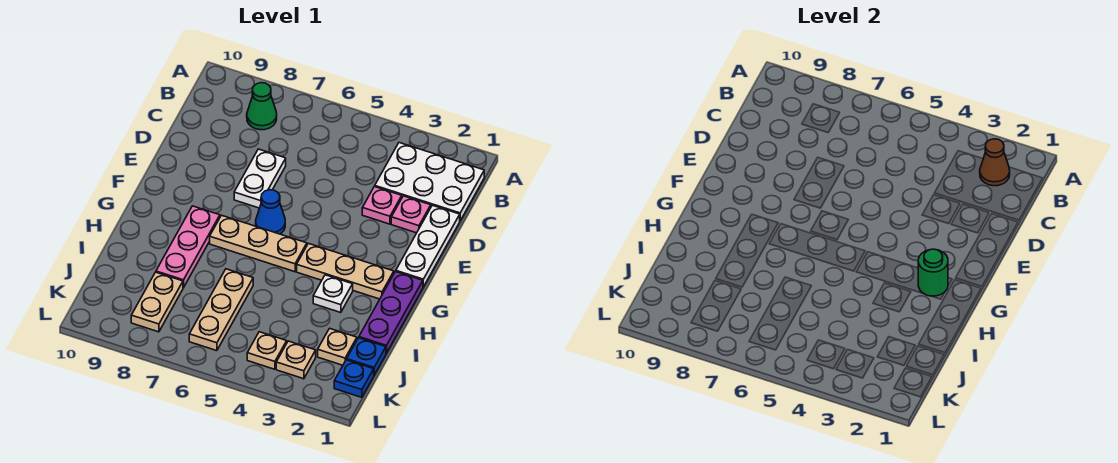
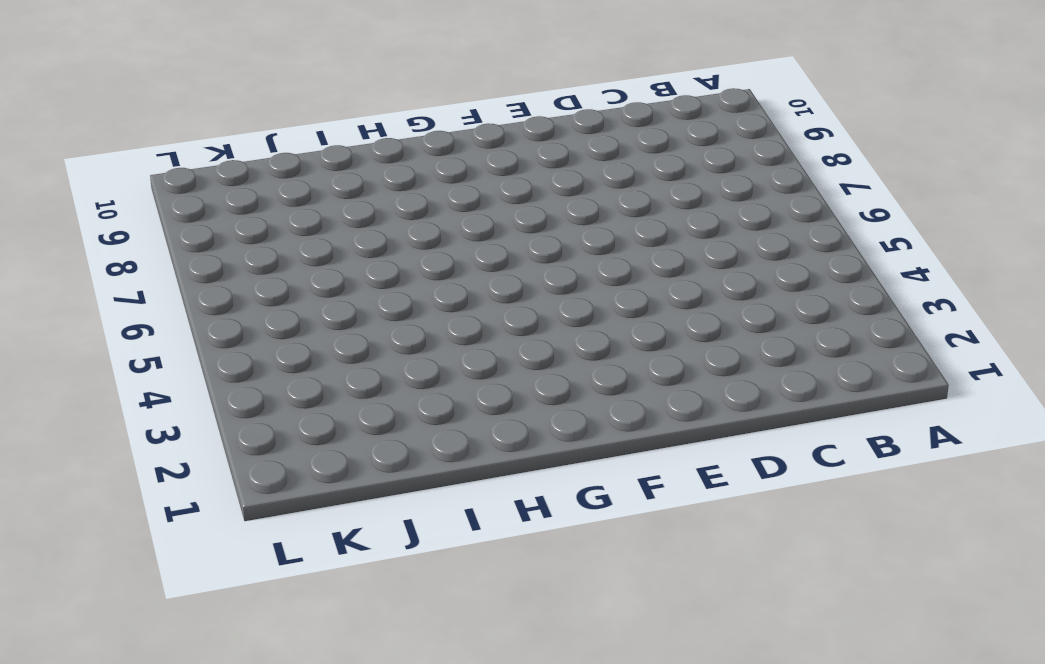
none -> white plate B1:C3 level 1
none -> green cone B8 level 1
none -> white plate D1:F1 level 1

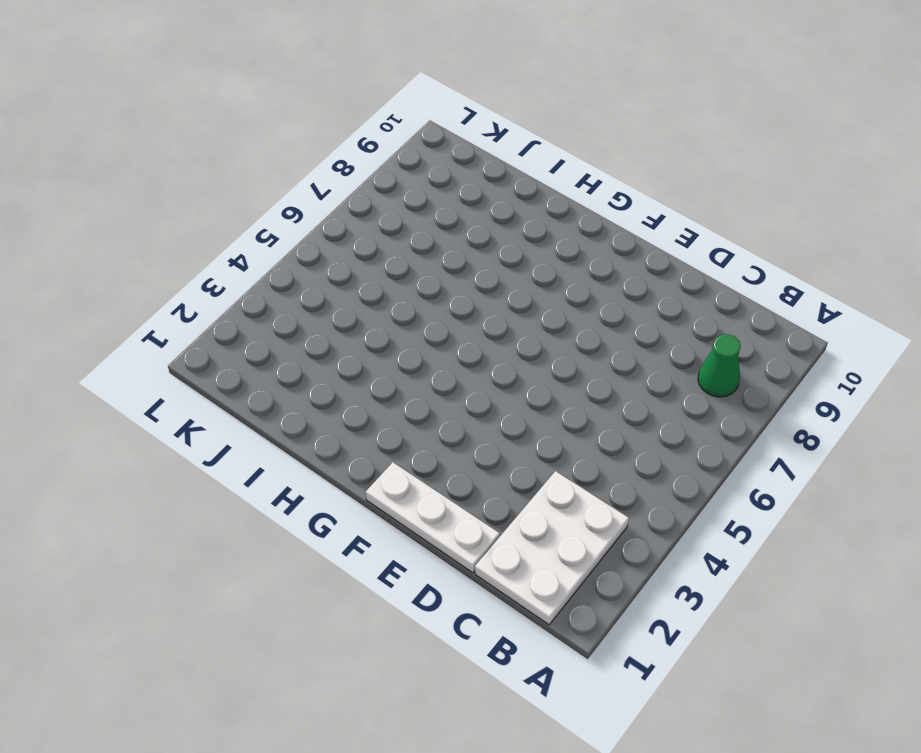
none -> pink plate D2 level 1
none -> pink plate D3 level 1
none -> white plate D7:E7 level 1

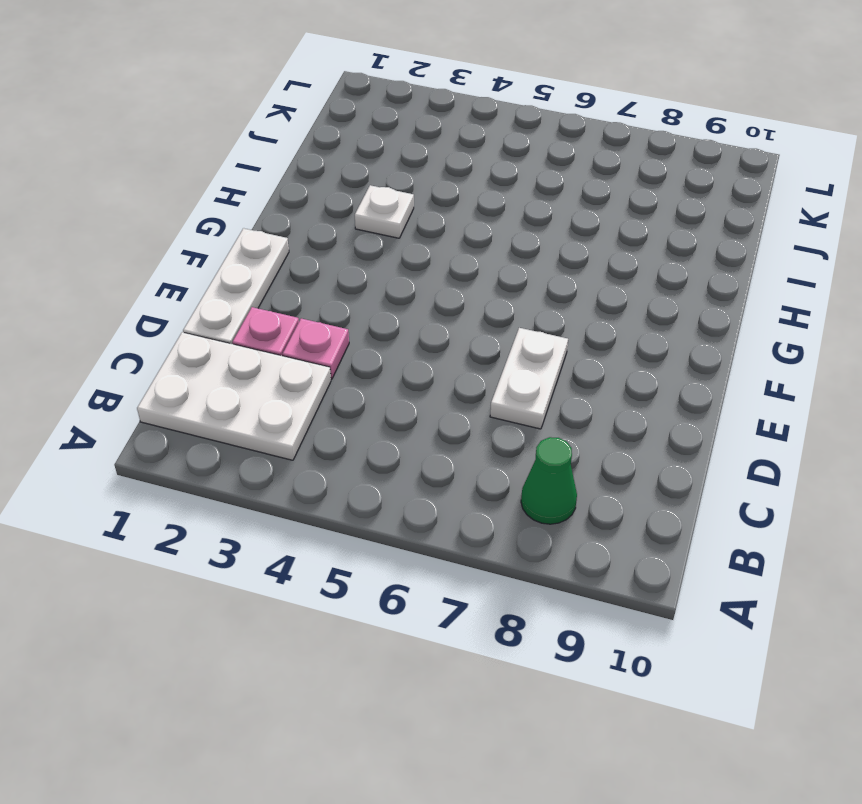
none -> blue cone F6 level 1
none -> purple plate G1:I1 level 1
none -> tan plate G2:G4 level 1

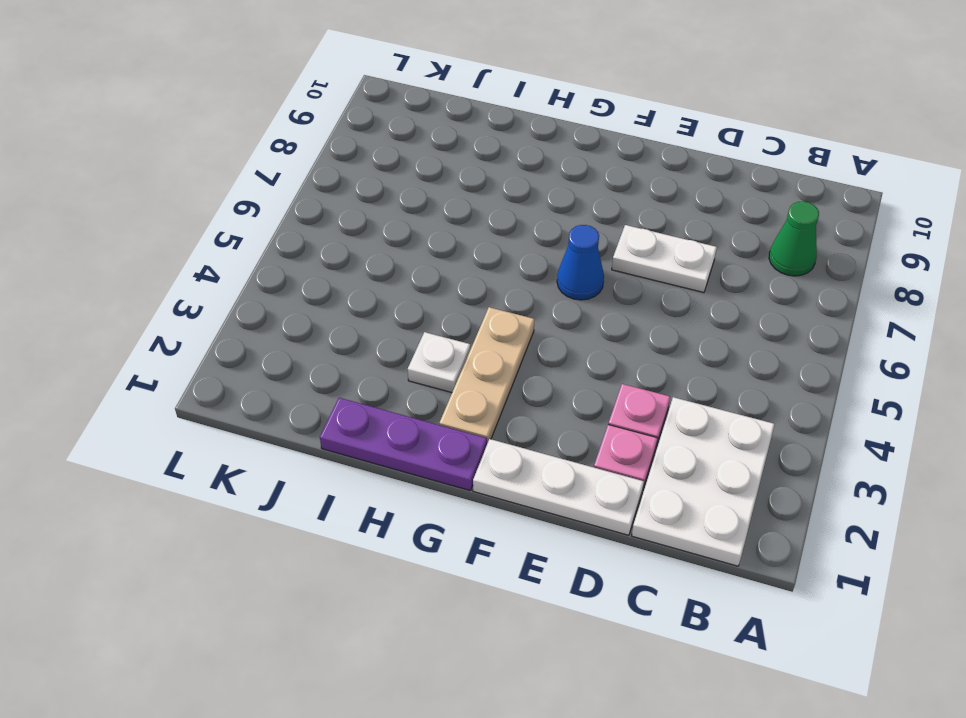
none -> tan plate G5:G7 level 1
none -> pink plate G8:I8 level 1
none -> tan plate I6:K6 level 1

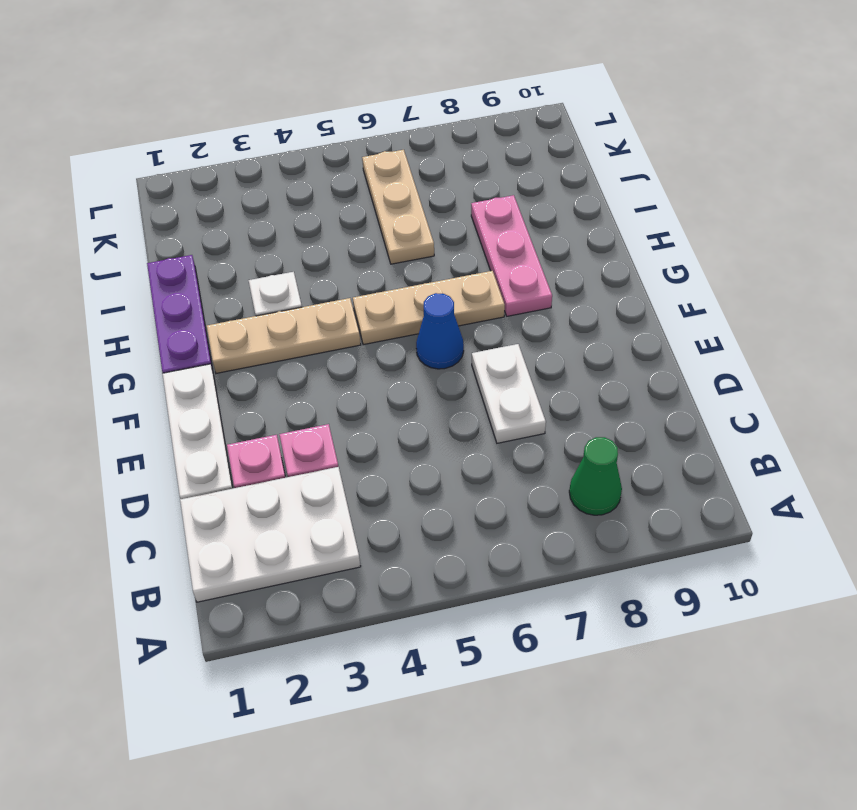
none -> blue plate J1 level 1
none -> tan plate J2 level 1
none -> tan plate J8:K8 level 1

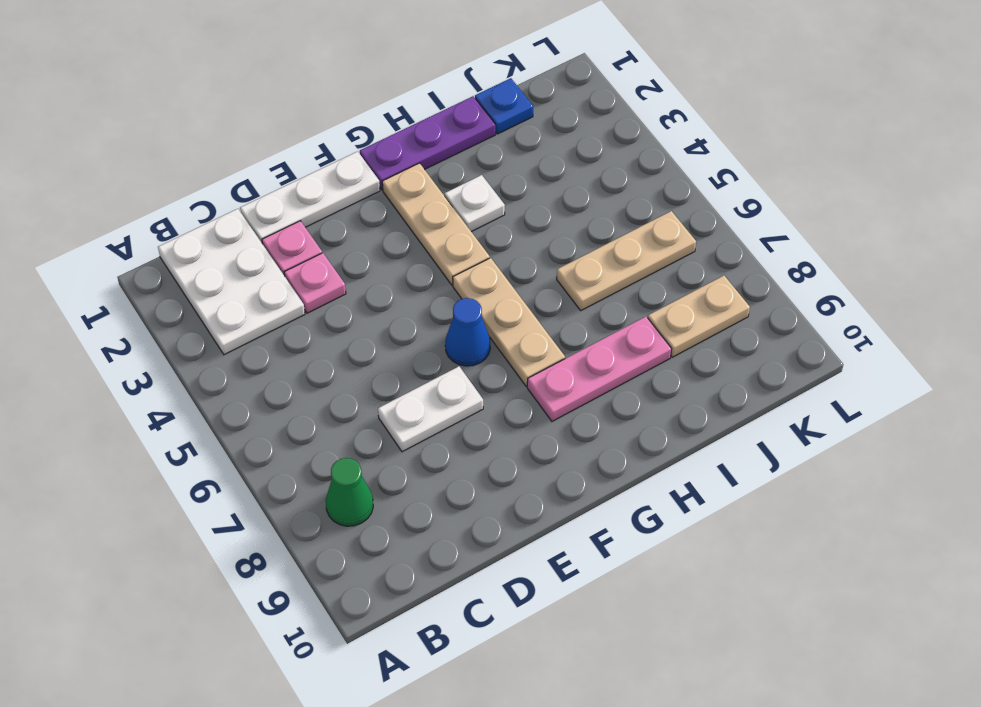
none -> tan plate J2 level 1
none -> blue plate K1 level 1
none -> tan plate K3 level 1

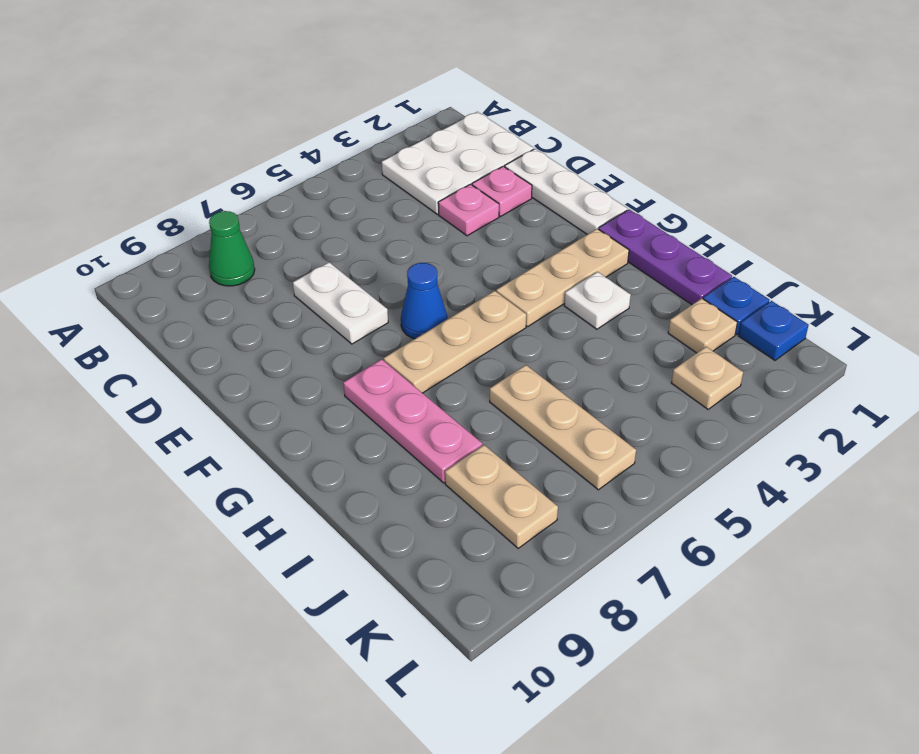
none -> tan plate K4 level 1
none -> brown cone B2 level 2
none -> green round brick G2 level 2

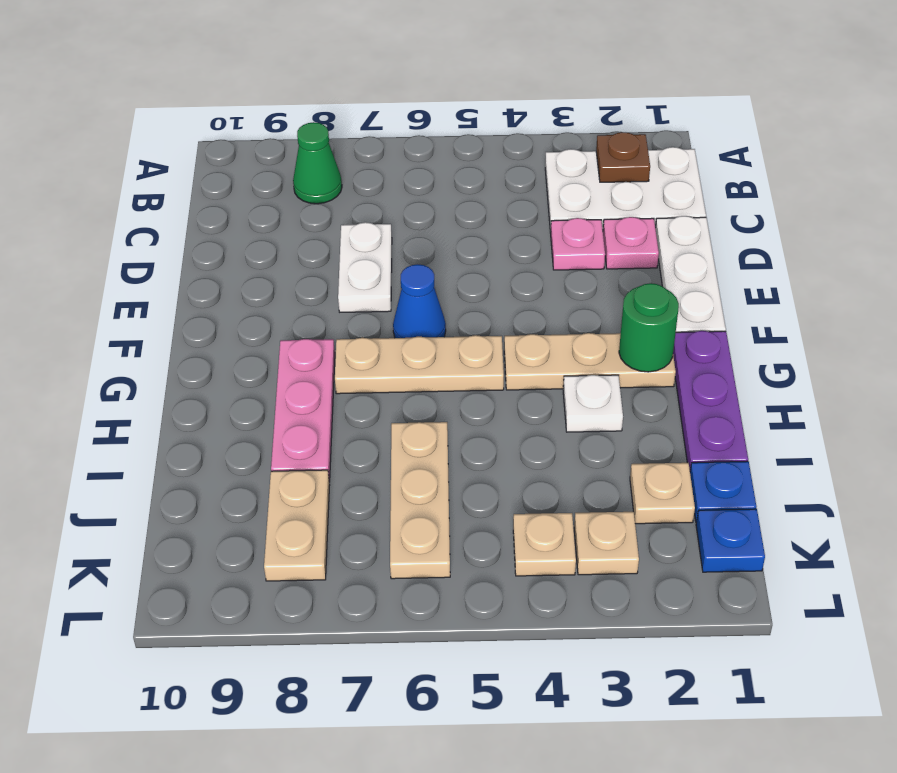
brown plate B2 level 2 -> brown cone B2 level 2

